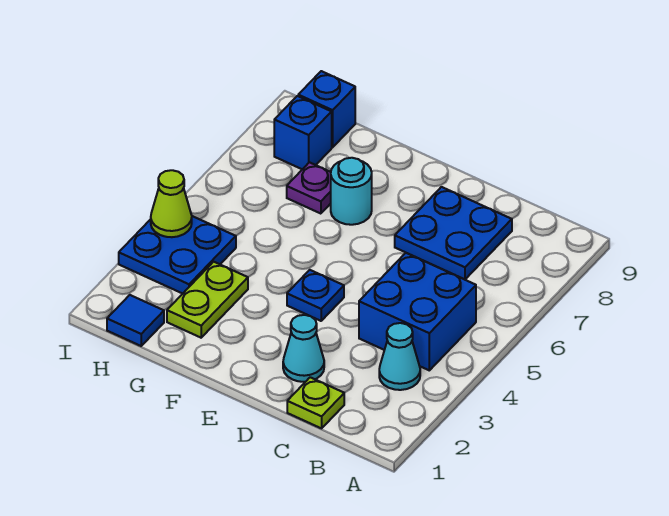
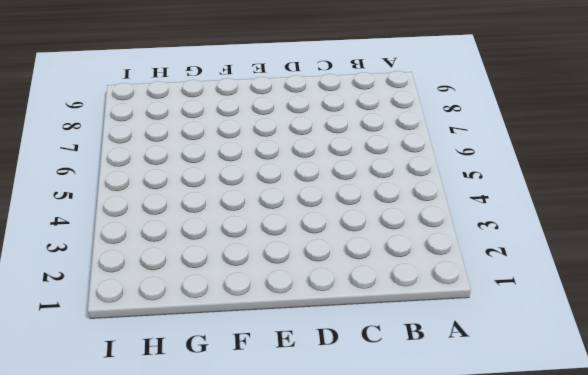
none -> cyan cone B3 level 1
none -> blue brick B4:C5 level 1
none -> lime plate C1 level 1

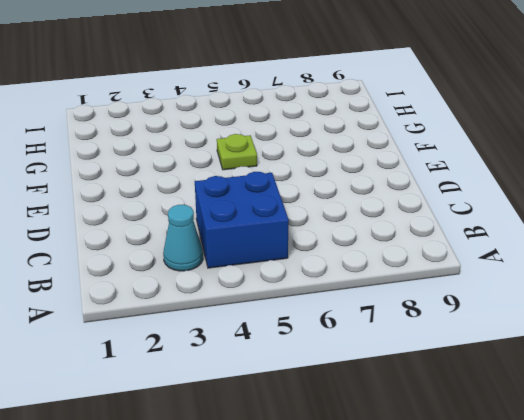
lime plate F5 level 1 -> lime plate C1 level 1
none -> blue plate C7:D8 level 1
none -> cyan cone D2 level 1
none -> blue plate E4 level 1

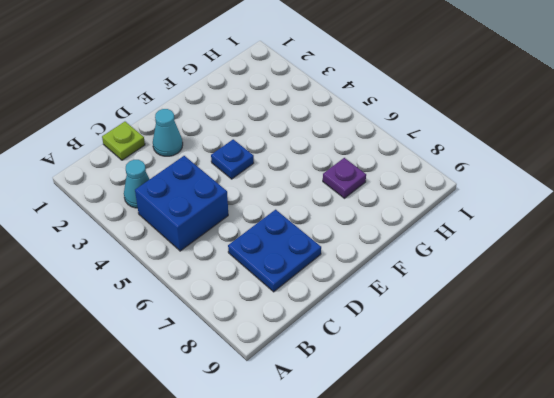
none -> cyan round brick F7 level 1
none -> lime plate G2:G3 level 1
none -> blue tile H1 level 1

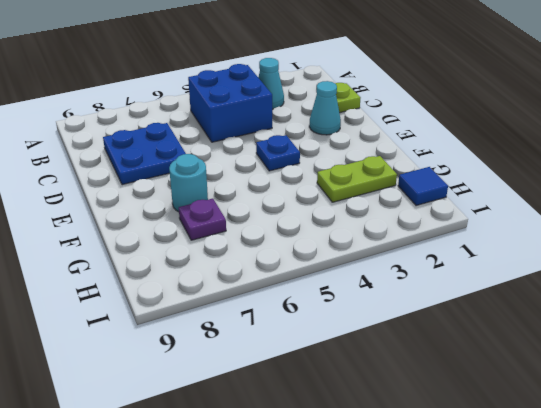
none -> blue plate H3:I4 level 1
none -> blue brick H8 level 1
none -> blue brick H9 level 1

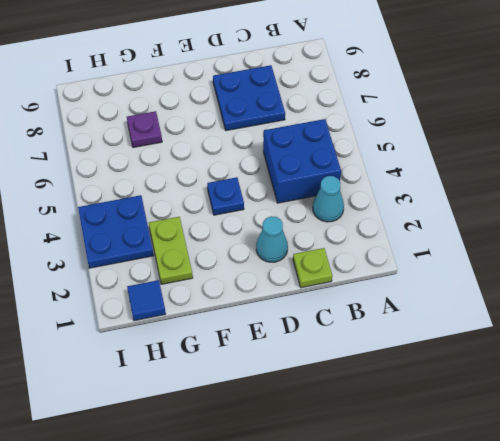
none -> cyan round brick F7 level 1
none -> blue brick H8 level 1
none -> blue brick H9 level 1

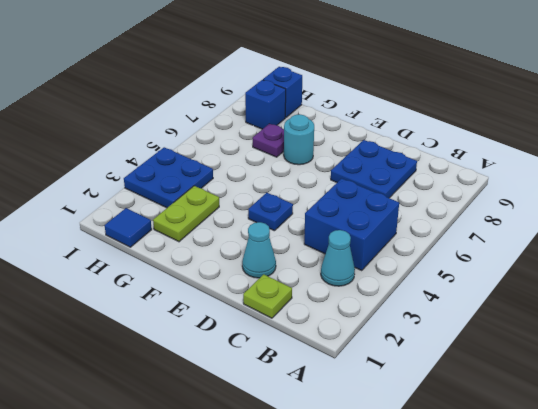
none -> lime cone I4 level 2

